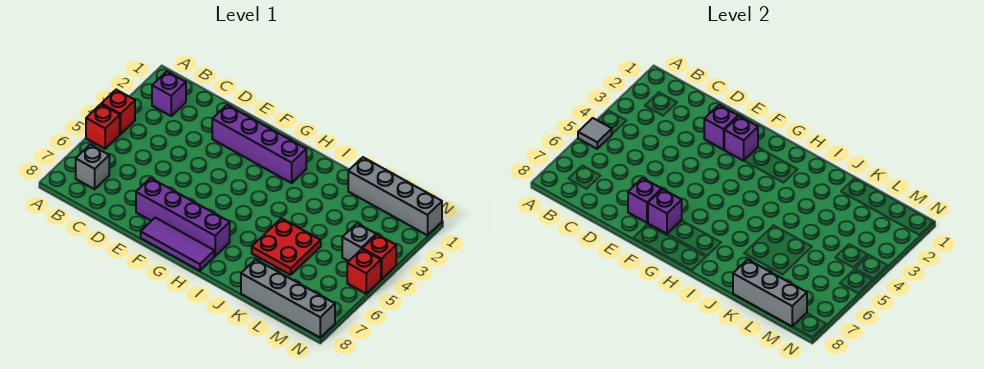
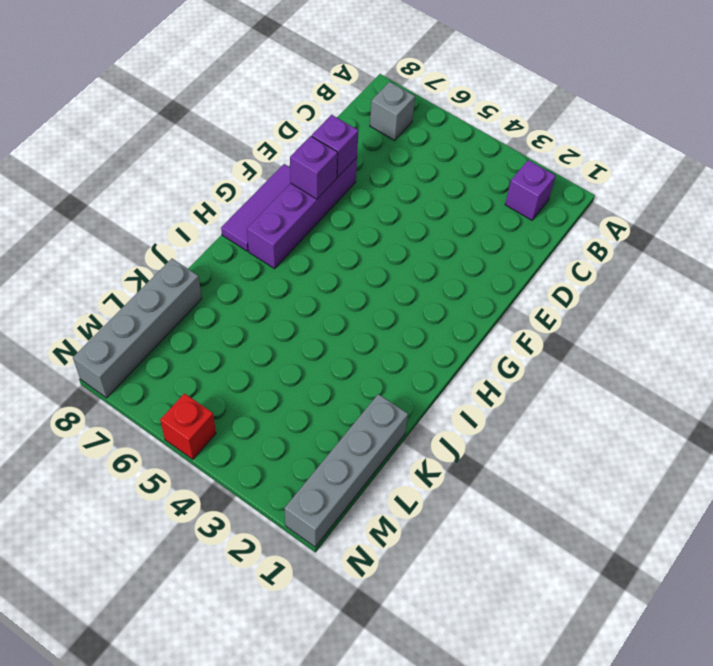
none -> red brick A4 level 1
none -> red brick A5 level 1
none -> purple brick E2:H2 level 1

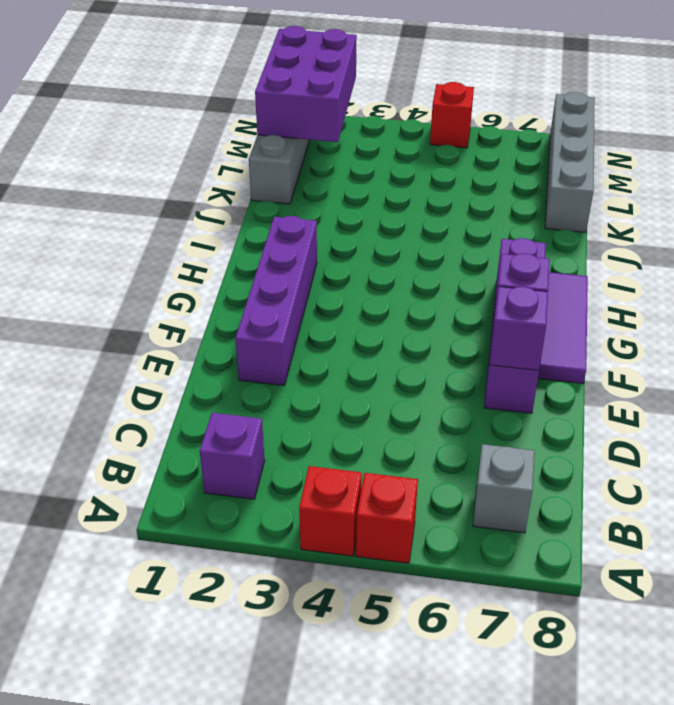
purple brick L1:N2 level 2 -> none
none -> red plate J5:K6 level 1
none -> grey brick M4 level 1
none -> red brick N4 level 1

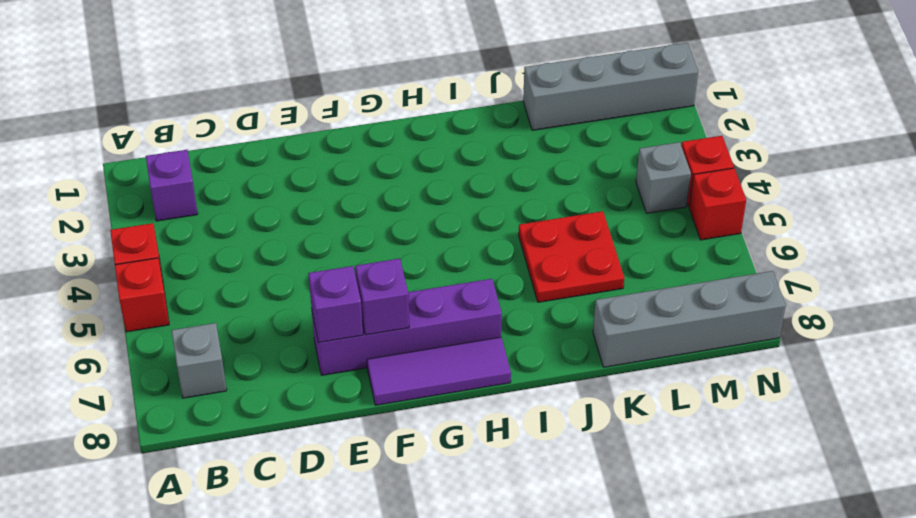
none -> purple brick E2:H2 level 1
none -> grey tile A5 level 2
none -> purple brick E2 level 2

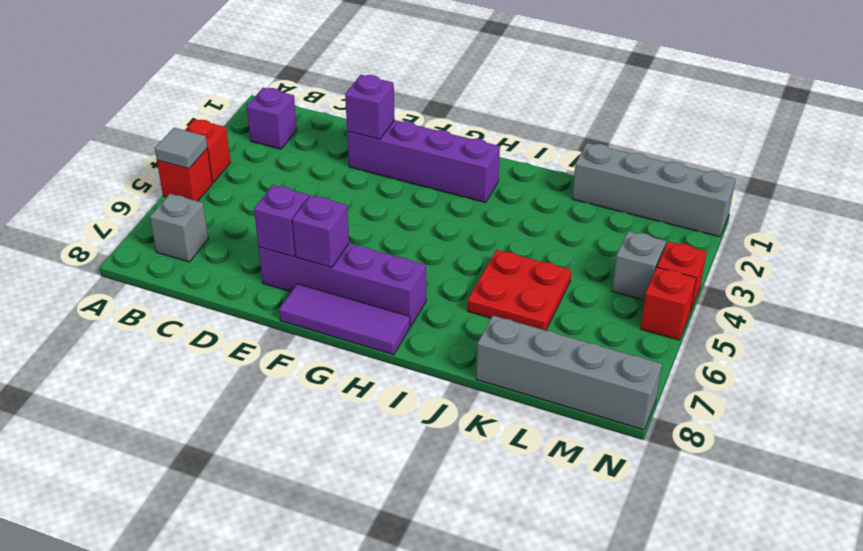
none -> purple brick F2 level 2
none -> grey brick K8:M8 level 2

